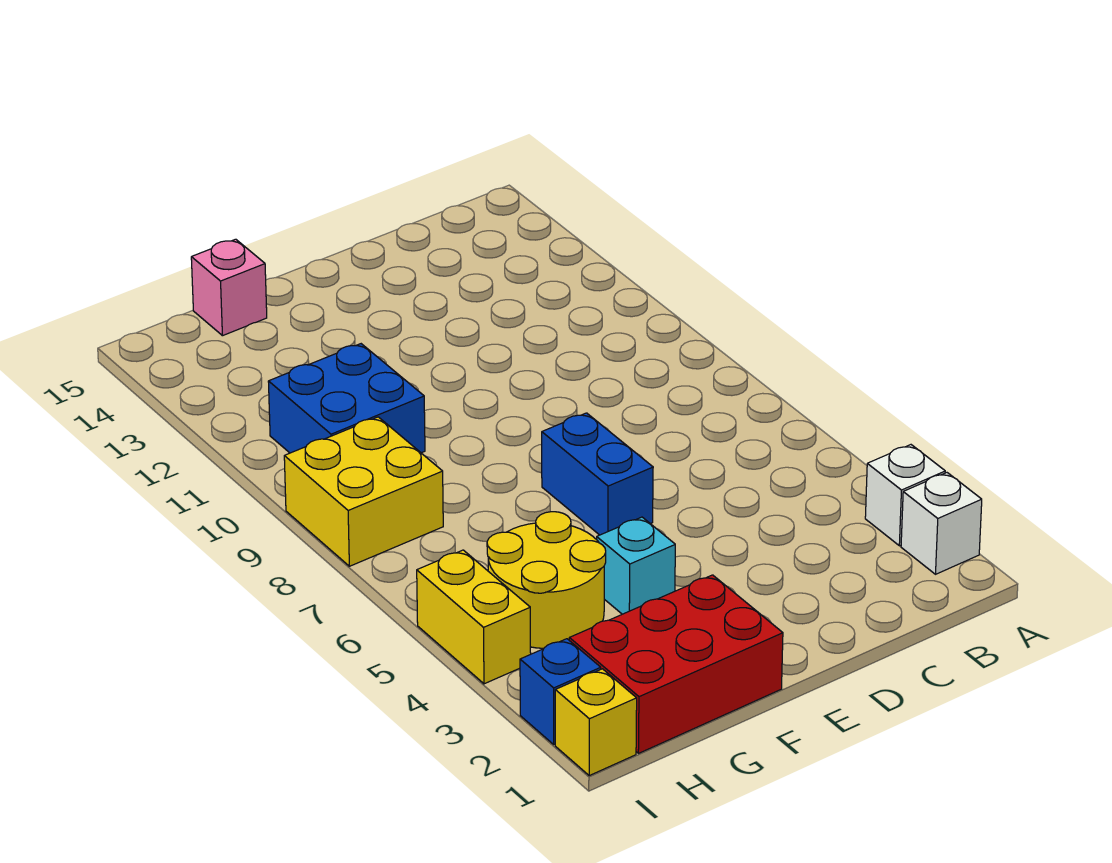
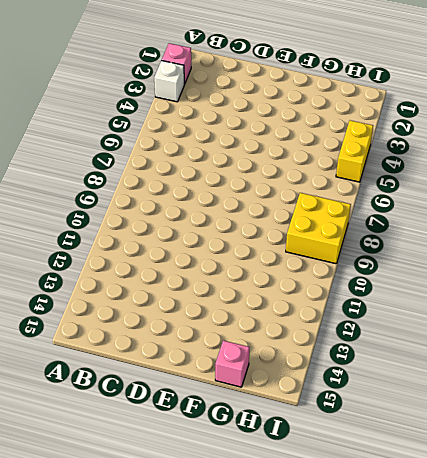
pink brick A2 level 1 -> white brick A2 level 1
none -> blue brick E6:E7 level 1
none -> red brick F1:H2 level 1
none -> cyan brick F4 level 1

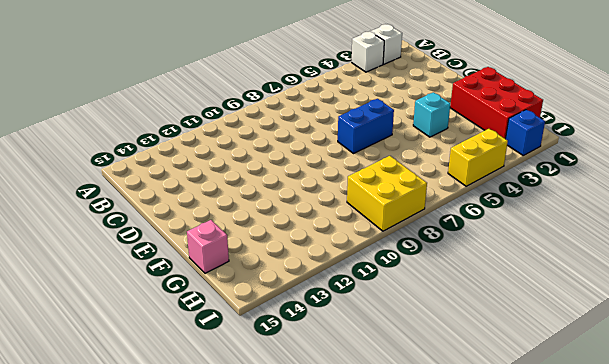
none -> yellow round brick G4:H5 level 1
none -> blue brick G10:H11 level 1
none -> yellow brick I1 level 1

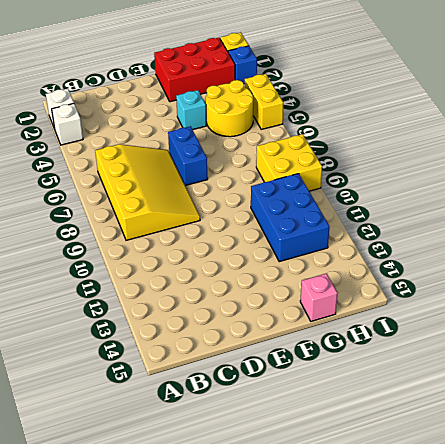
yellow slope B6:D9 level 1 top B -> none
blue brick G10:H12 level 1 -> blue brick G10:H11 level 1

